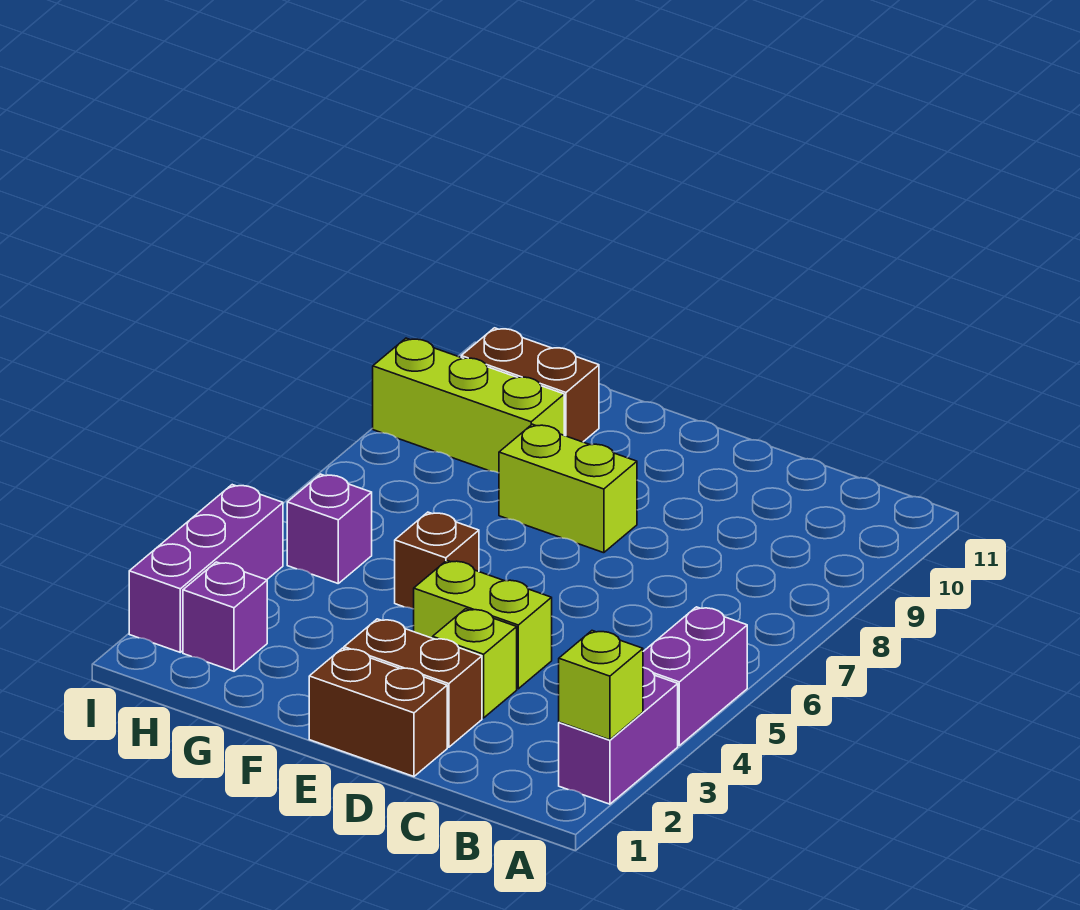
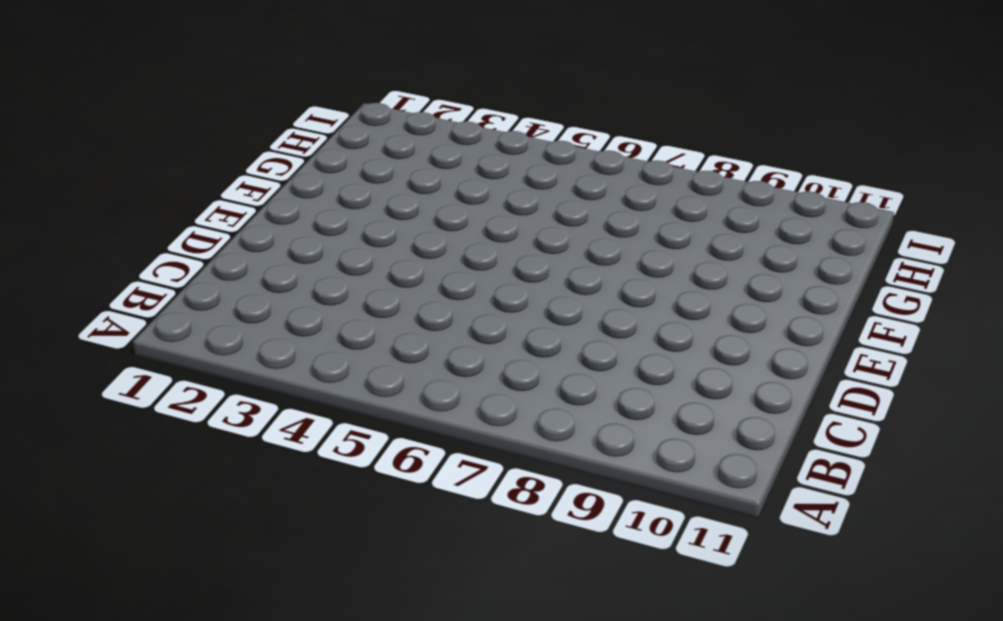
none -> purple brick A2:A3 level 1
none -> purple brick A4:A5 level 1
none -> brown brick D1:E1 level 1

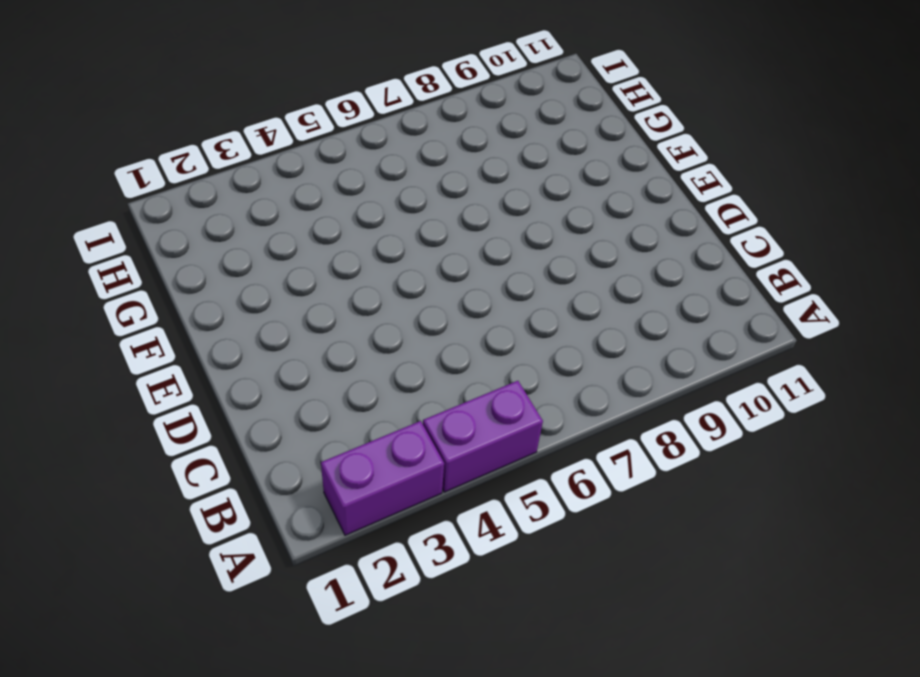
none -> brown brick D1:E1 level 1
none -> brown brick D2:E2 level 1
none -> lime brick D3 level 1

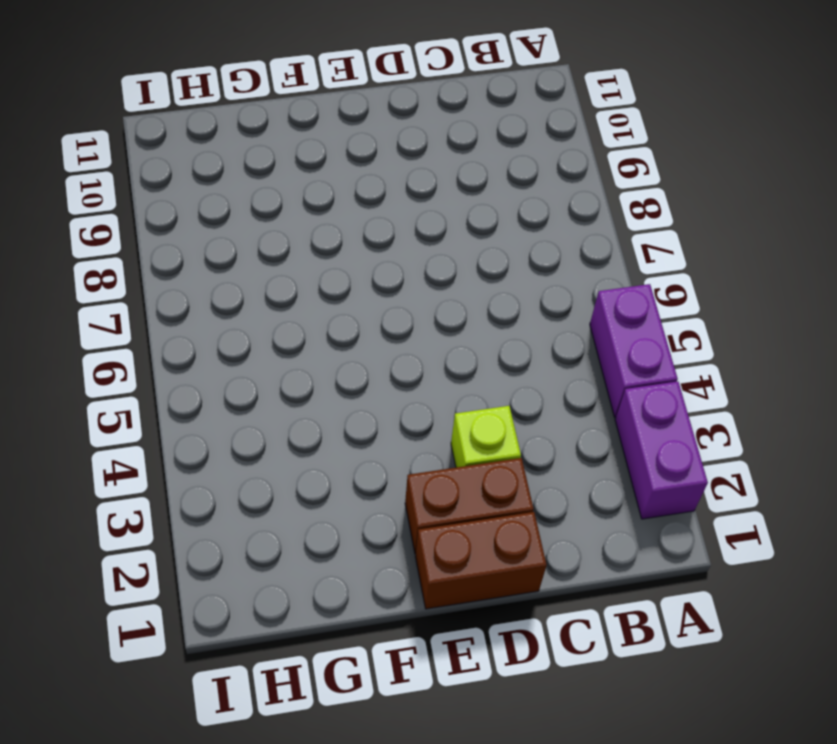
none -> lime brick D4:E4 level 1
none -> lime brick E8:F8 level 1
none -> brown brick F5 level 1

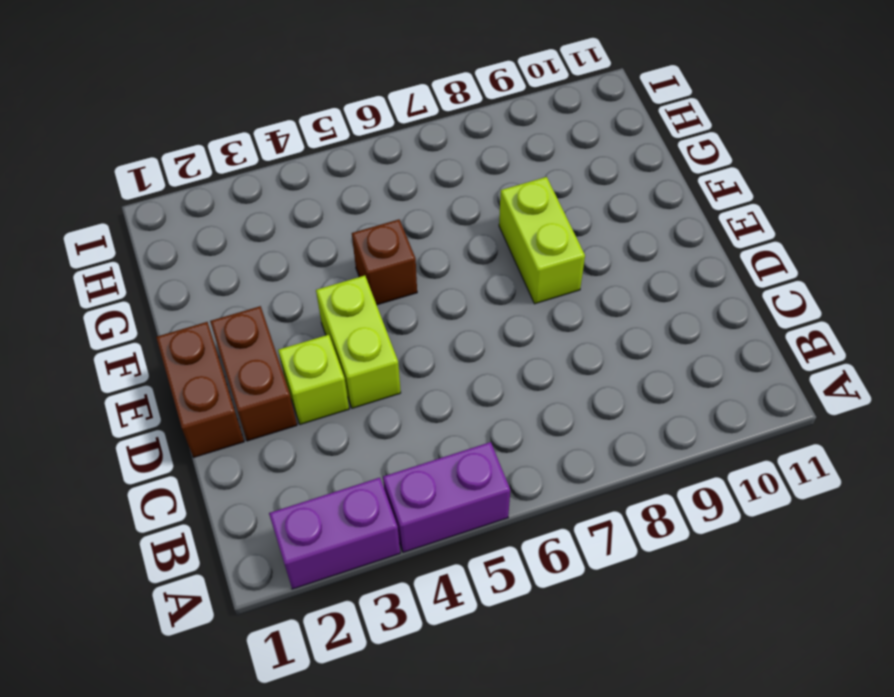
none -> lime brick G9:I9 level 1
none -> brown brick G10:H10 level 1
none -> purple brick H2 level 1

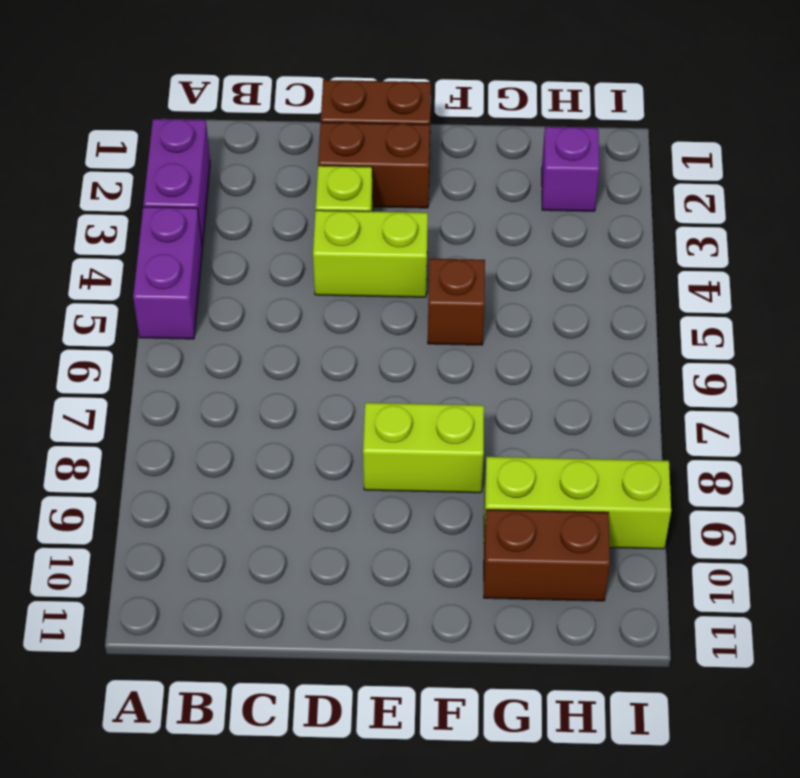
none -> purple brick H5 level 1
none -> purple brick I2:I4 level 1
none -> lime brick A2 level 2

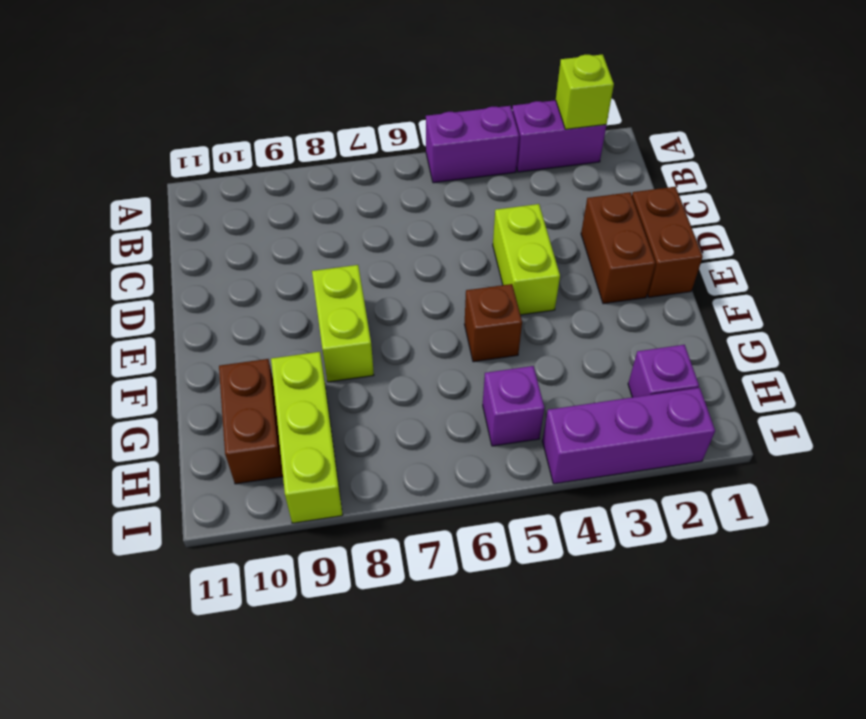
none -> lime brick D3 level 1

